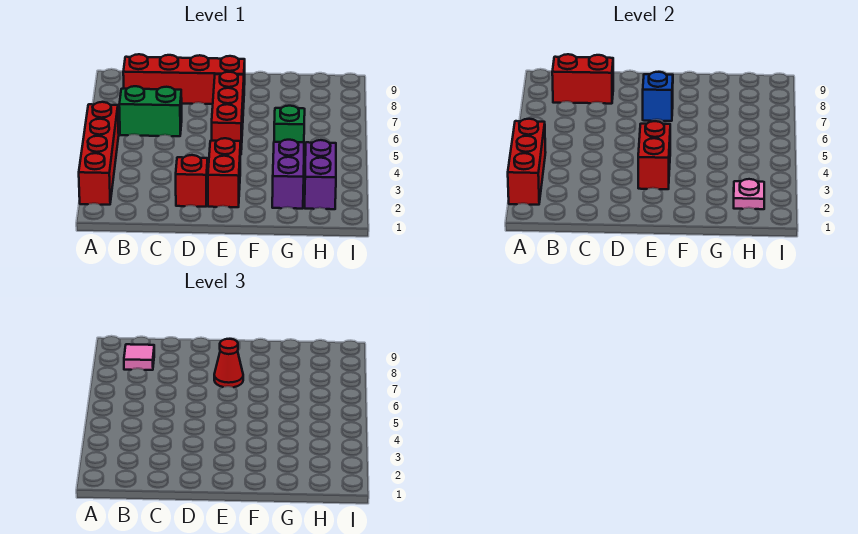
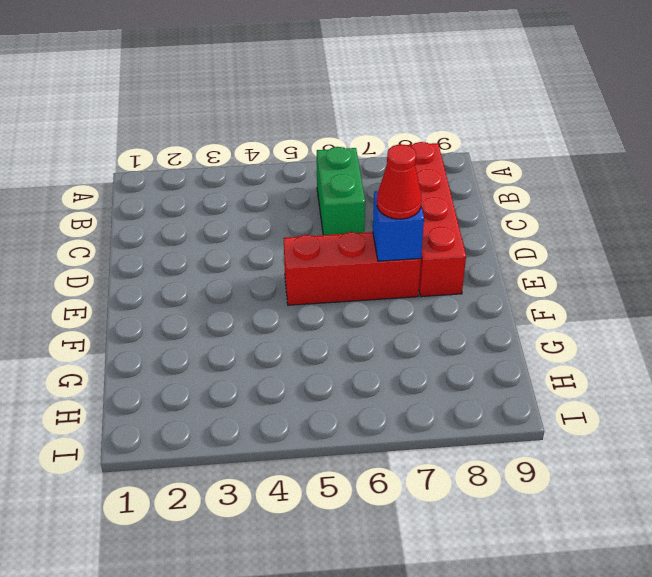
none -> red brick A2:A5 level 1
none -> red brick D2 level 1
none -> red brick E2:E3 level 1

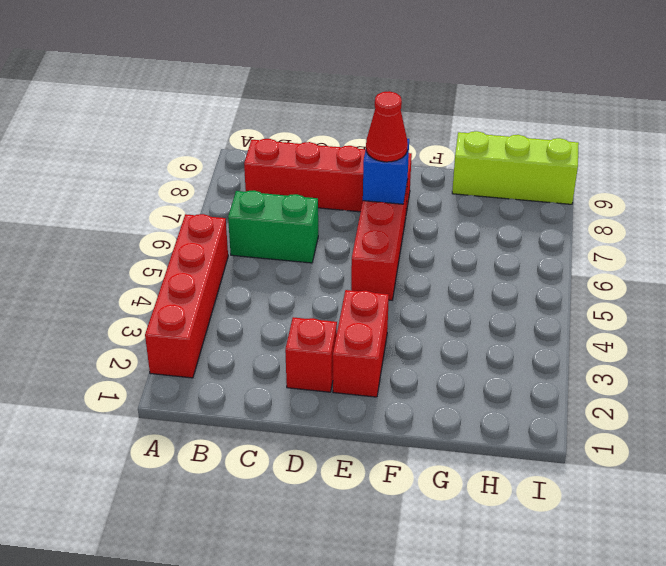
lime brick G9:I9 level 1 -> none
none -> purple brick G2:G3 level 1
none -> green brick G5 level 1
none -> purple brick H2:H3 level 1

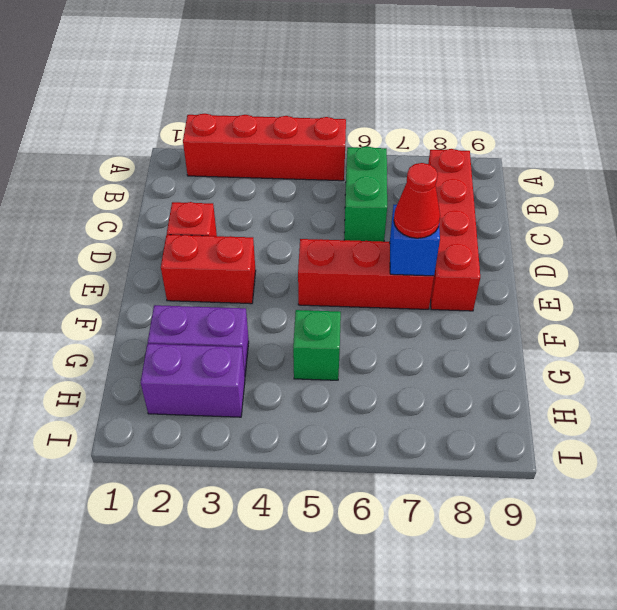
none -> red brick A2:A4 level 2
none -> red brick B8:C8 level 2
none -> red brick E3:E4 level 2

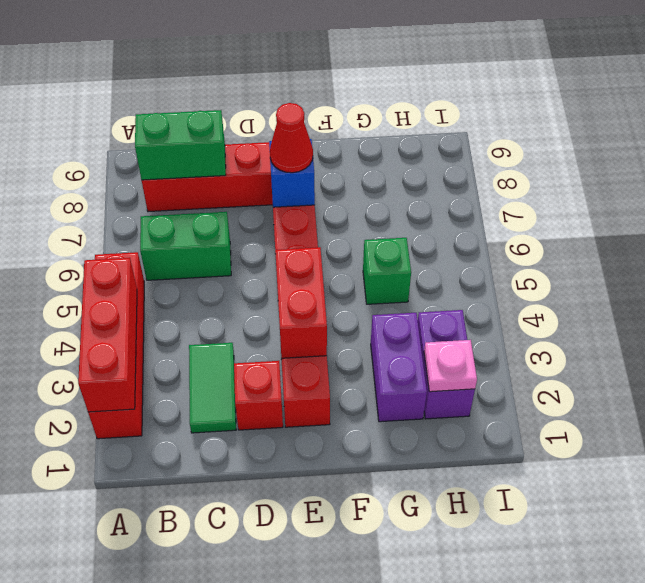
green brick B8:C8 level 2 -> red brick B8:C8 level 2
green tile C2:C3 level 1 -> none
none -> pink tile B8 level 3

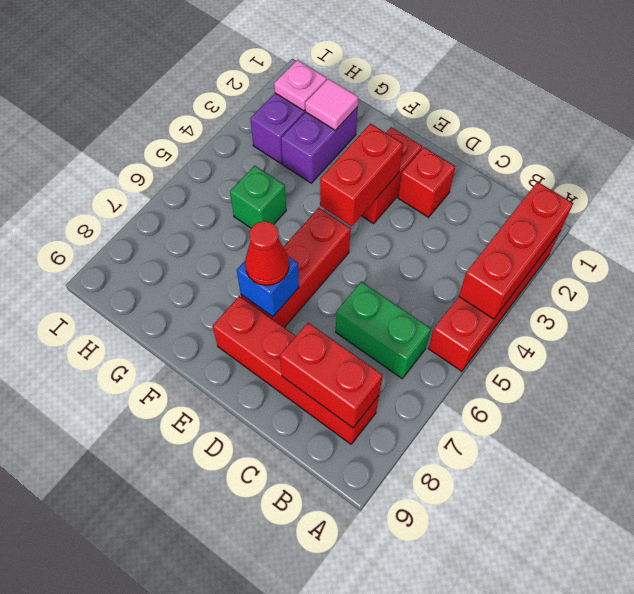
pink tile G2 level 2 -> pink tile B8 level 3

